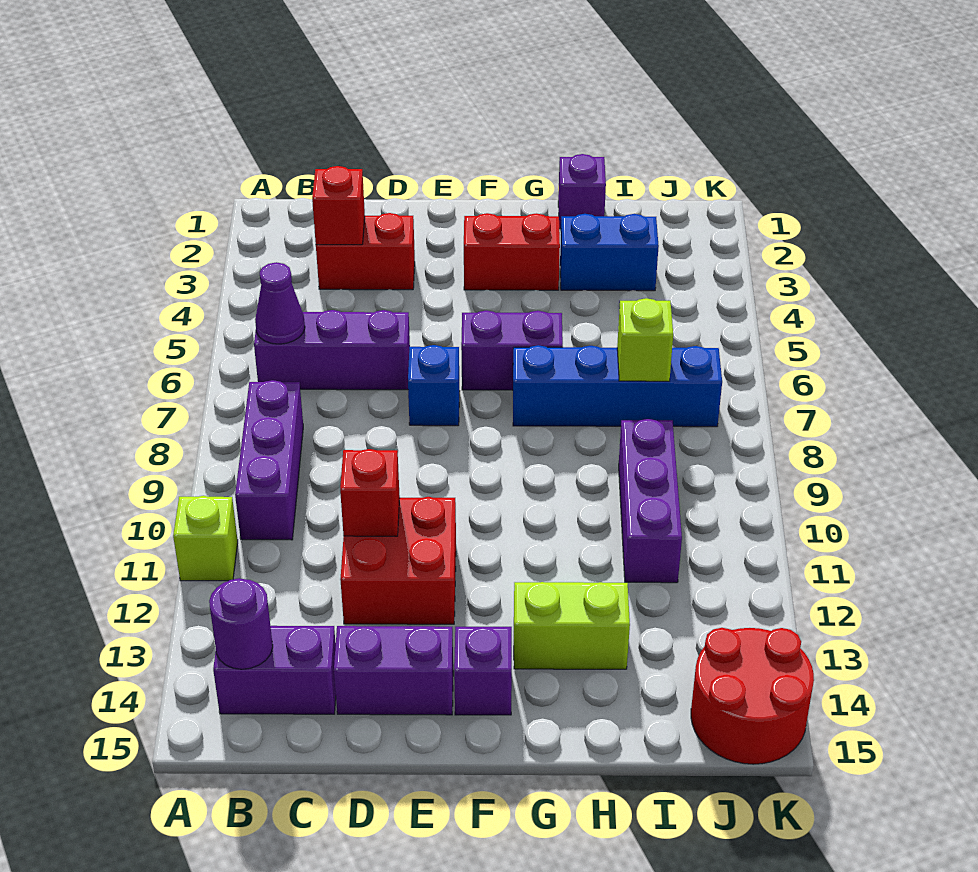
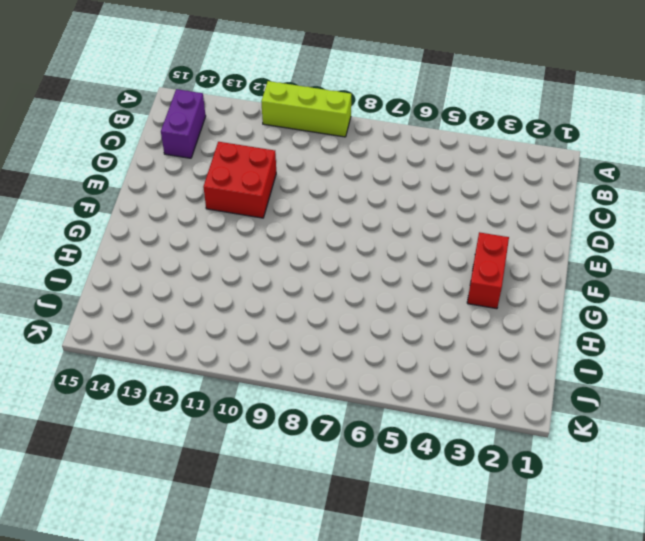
lime brick A9:A11 level 1 -> lime brick A11 level 1
none -> purple brick B6:D6 level 1
none -> purple brick B8:B10 level 1
none -> red brick C3:D3 level 1

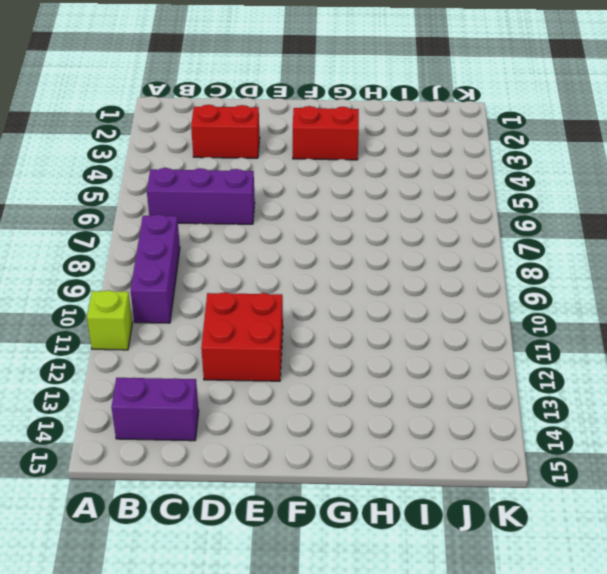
none -> purple brick D14:E14 level 1
none -> blue brick E7 level 1
none -> purple brick F6:G6 level 1

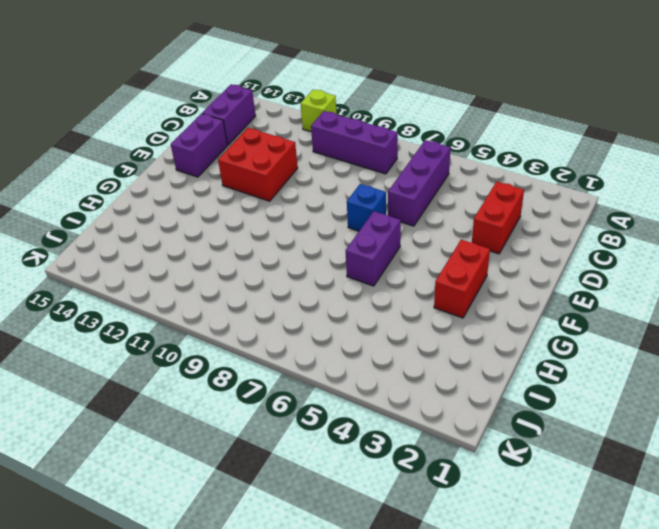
none -> purple brick F14 level 1
none -> blue brick G7:J7 level 1
none -> lime brick G13:H13 level 1

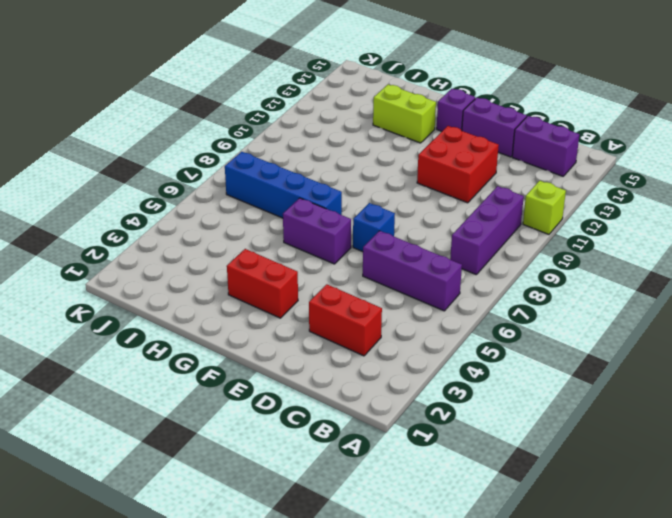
none -> purple brick H1 level 1
none -> blue brick H3:I3 level 1
none -> purple brick I9:I11 level 1

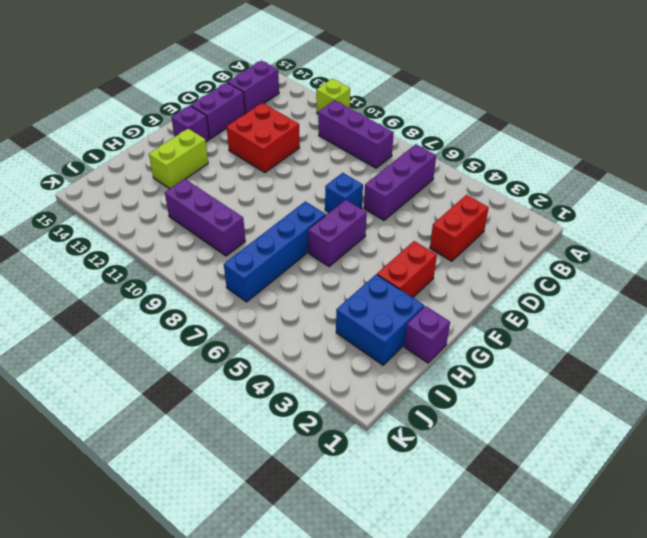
blue brick H2:I3 level 1 -> blue brick H3:I3 level 1
none -> red round brick J14:K15 level 1
none -> purple cone B6 level 2
none -> purple round brick B14 level 2

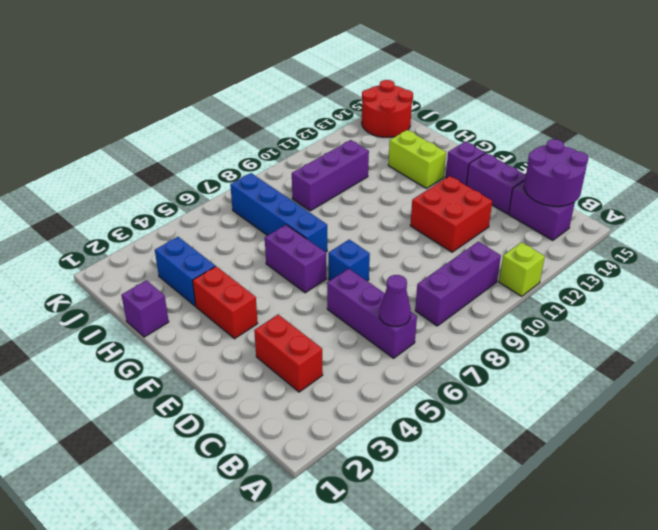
purple round brick B14:C15 level 2 -> purple round brick B14 level 2
none -> red brick C3 level 2
none -> red brick D11 level 2
none -> lime brick I7 level 2

